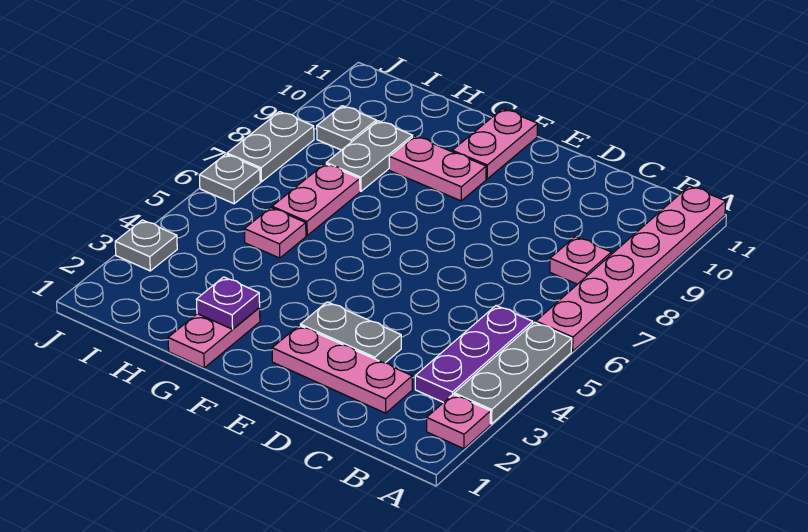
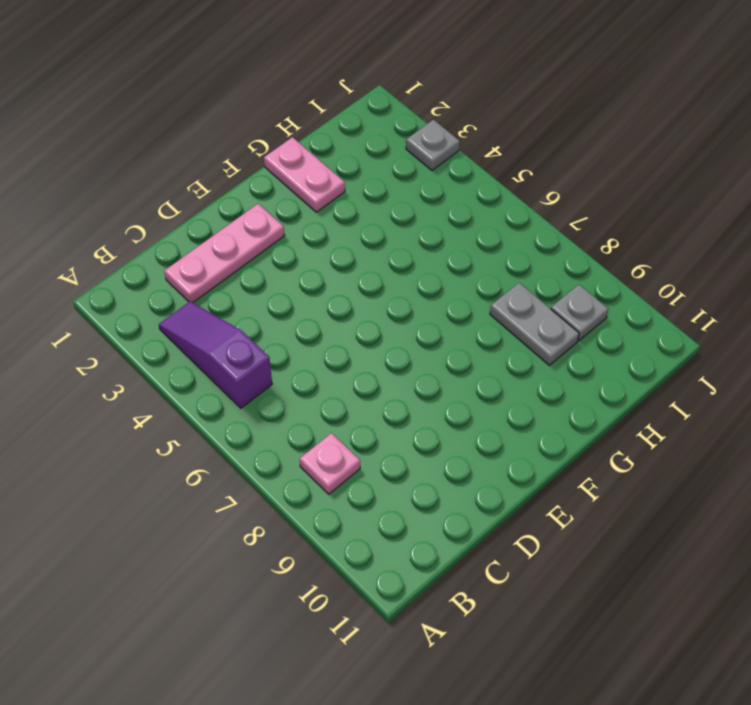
purple slope B3:B5 level 1 top 5 -> purple plate B3:B5 level 1
none -> pink plate A2 level 1
none -> grey plate A3:A5 level 1
none -> pink plate A6:A11 level 1

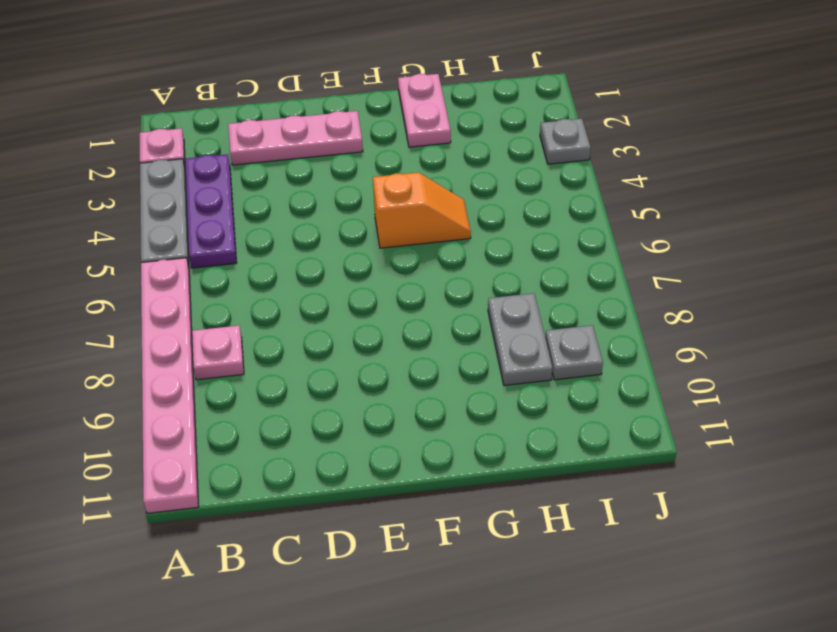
orange slope F5:G5 level 1 top F -> none
none -> grey plate D3:E3 level 1
none -> pink plate F9:G9 level 1
none -> pink plate F10:F11 level 1

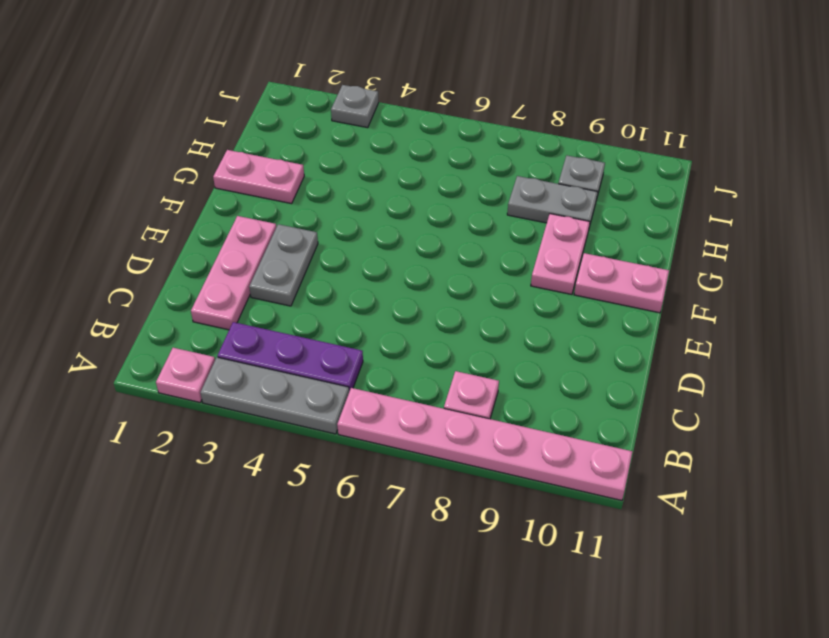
none -> pink plate H5 level 1
none -> pink plate H6:H7 level 1
none -> grey plate J6 level 1

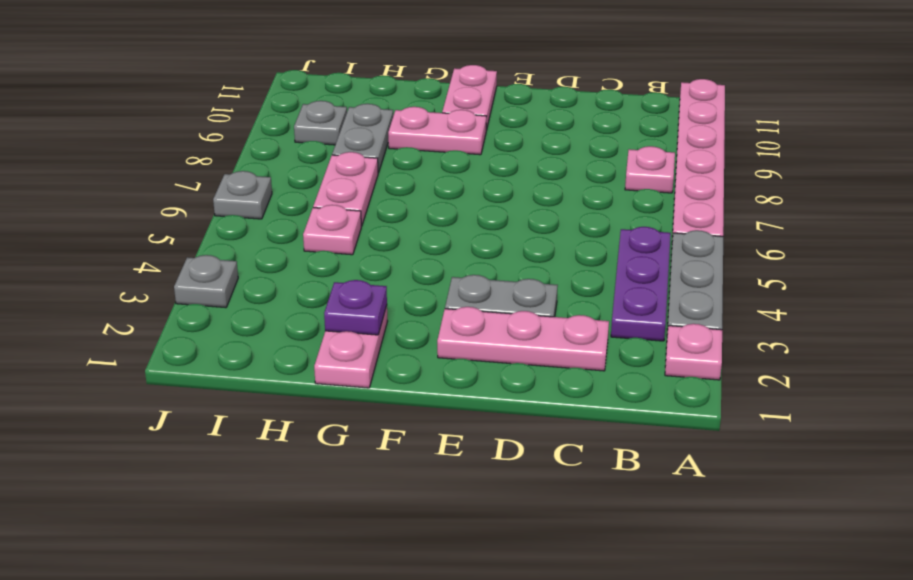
none -> grey plate J7:J8 level 1

